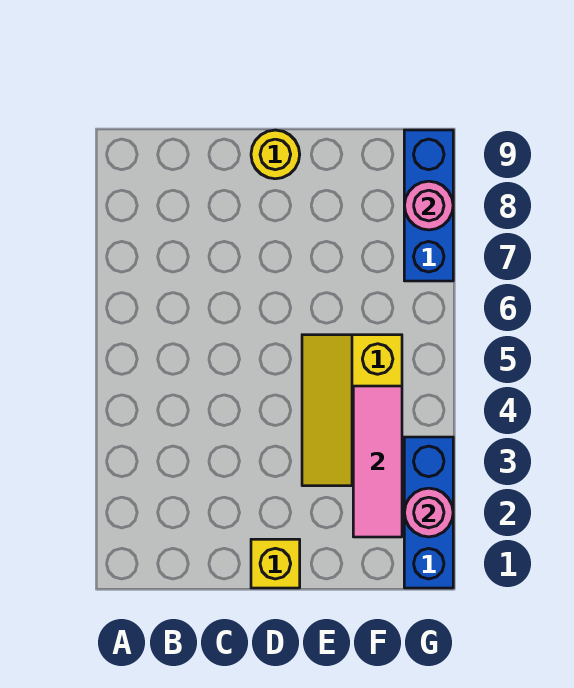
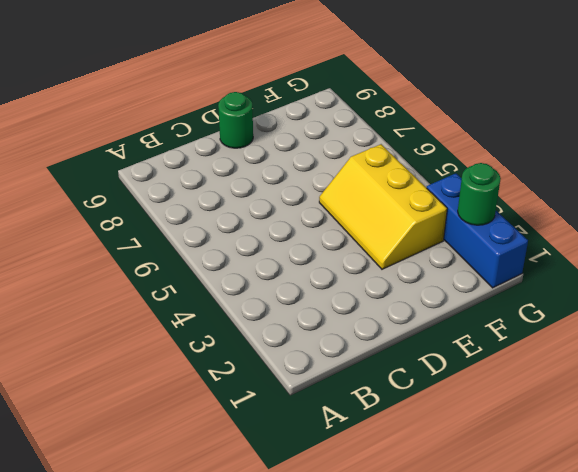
green round brick D9 level 1 -> yellow round brick D9 level 1
green round brick G2 level 2 -> pink round brick G2 level 2
none -> yellow brick D1 level 1
none -> blue brick G7:G9 level 1

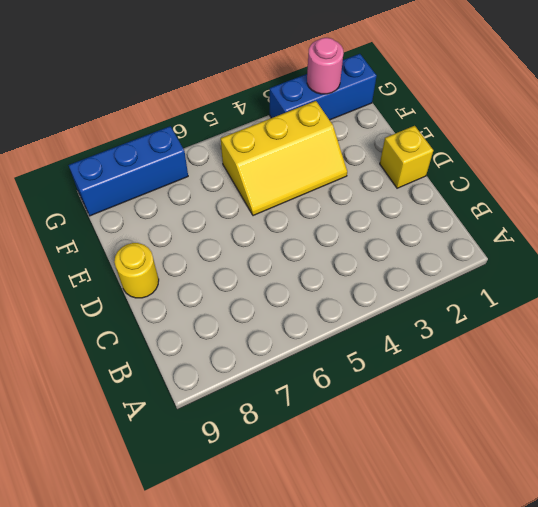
none -> pink tile F2:F4 level 2
none -> pink round brick G8 level 2

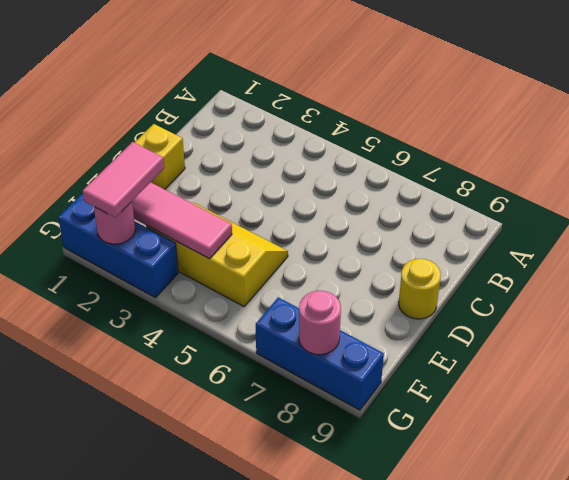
pink tile F2:G2 level 3 -> none

